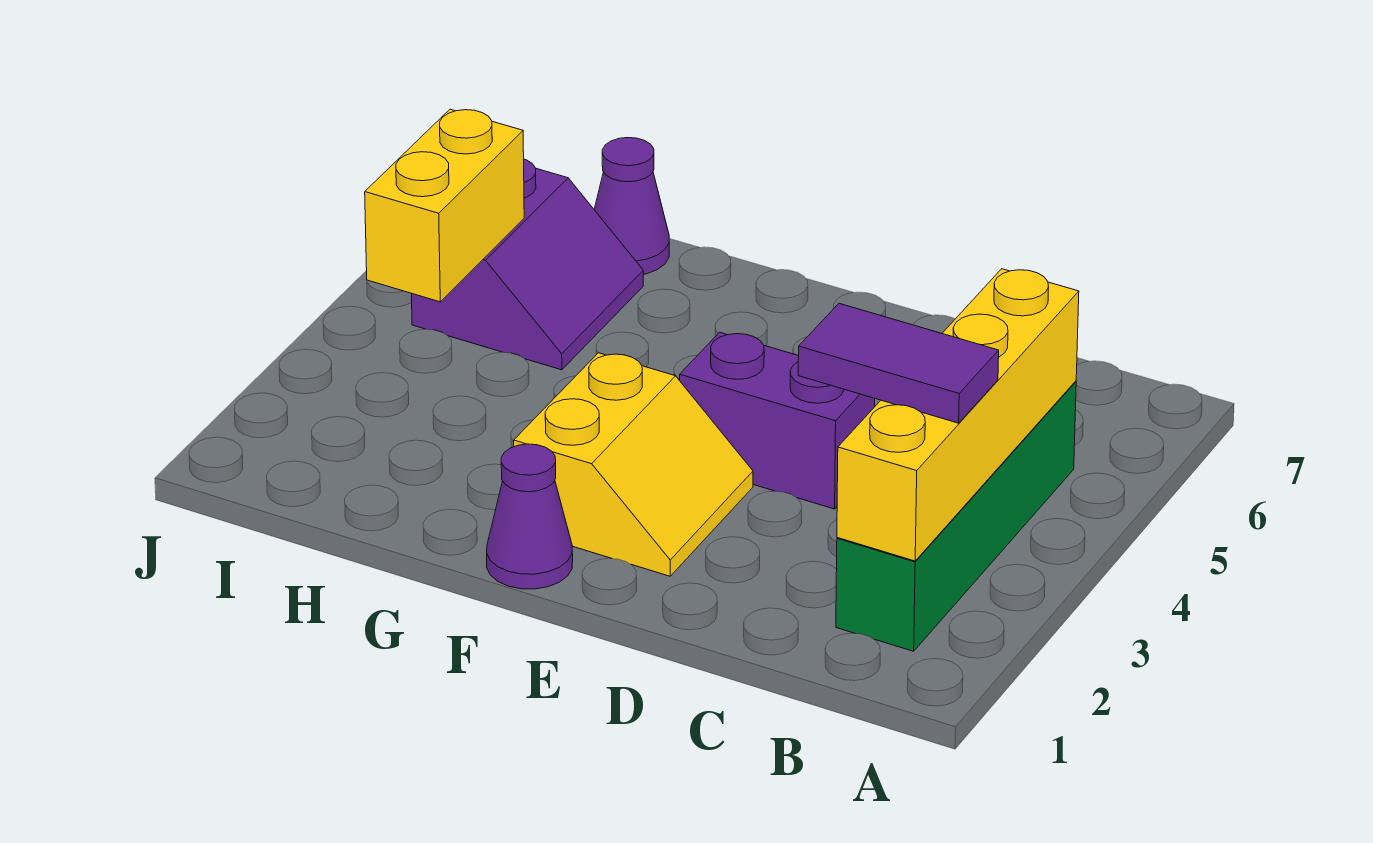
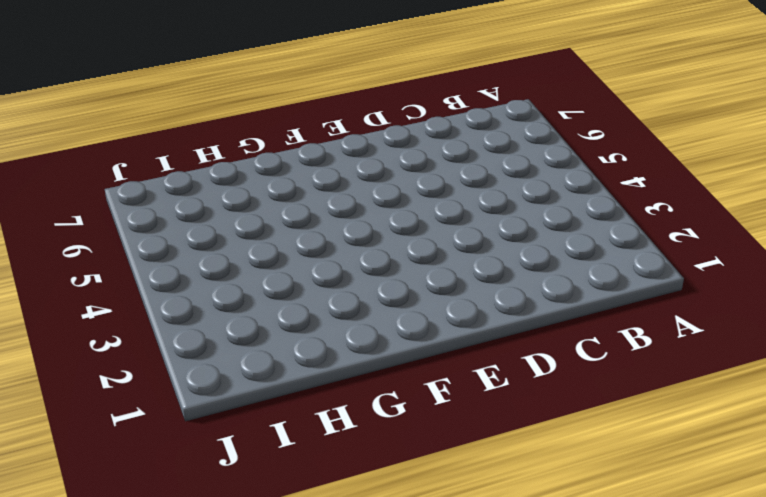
none -> green brick B2:B5 level 1
none -> purple brick D4:E4 level 1

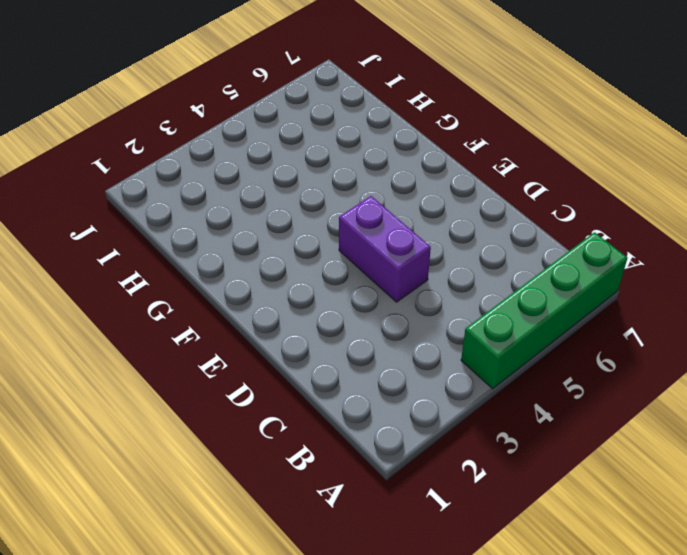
green brick A4:A7 level 1 -> green brick B2:B5 level 1
none -> yellow slope E2:F3 level 1 top F
none -> purple cone F1 level 1

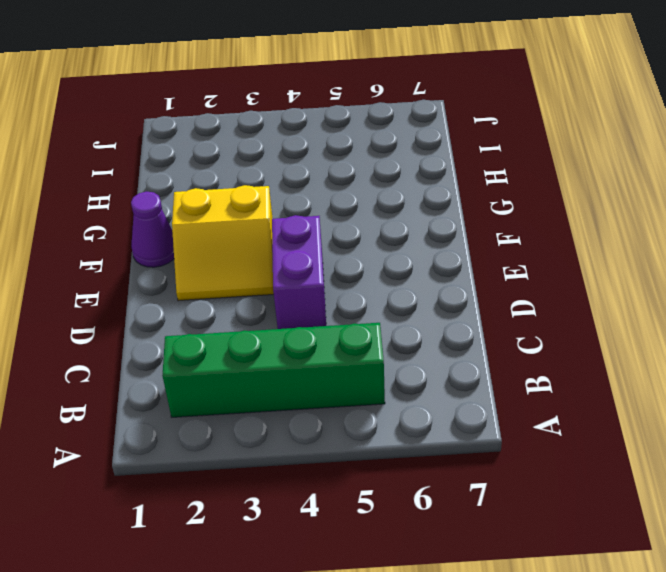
none -> purple slope H5:I6 level 1 top I
none -> purple cone H7 level 1

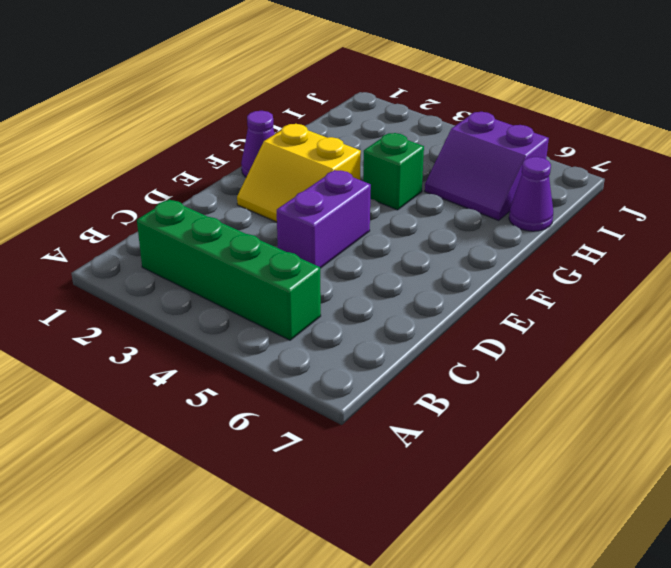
green brick G4 level 1 -> none
none -> yellow brick B2:B5 level 2
none -> yellow brick I4:I5 level 2

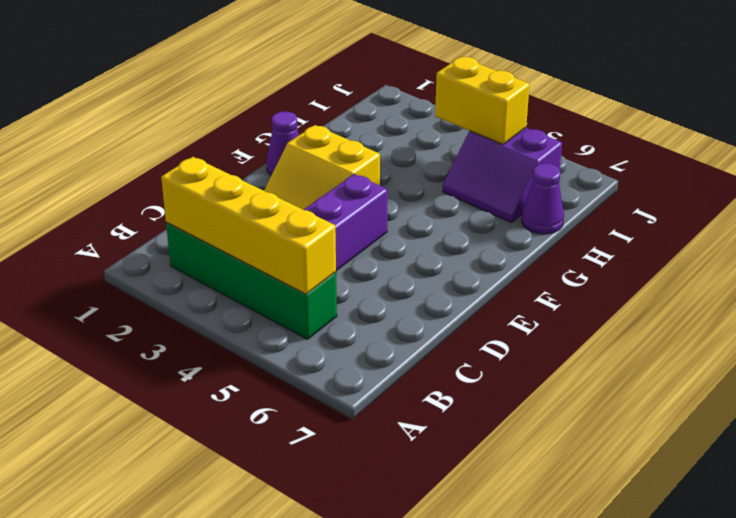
none -> purple tile B3:C3 level 3

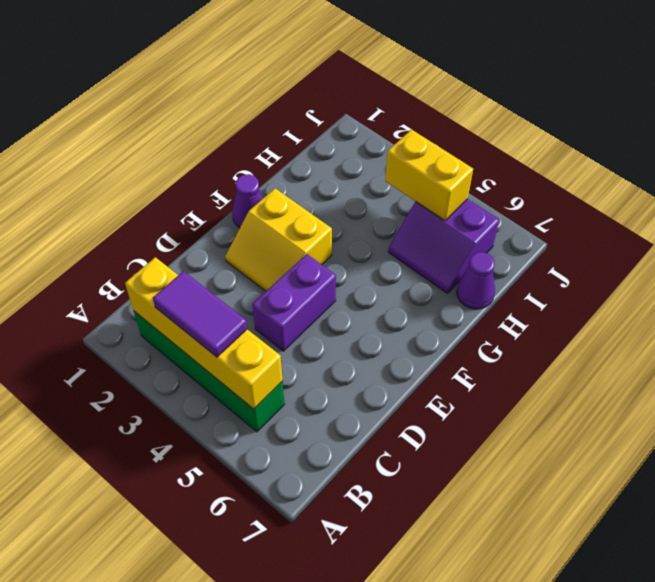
purple tile B3:B4 level 3 -> purple tile B3:C3 level 3

